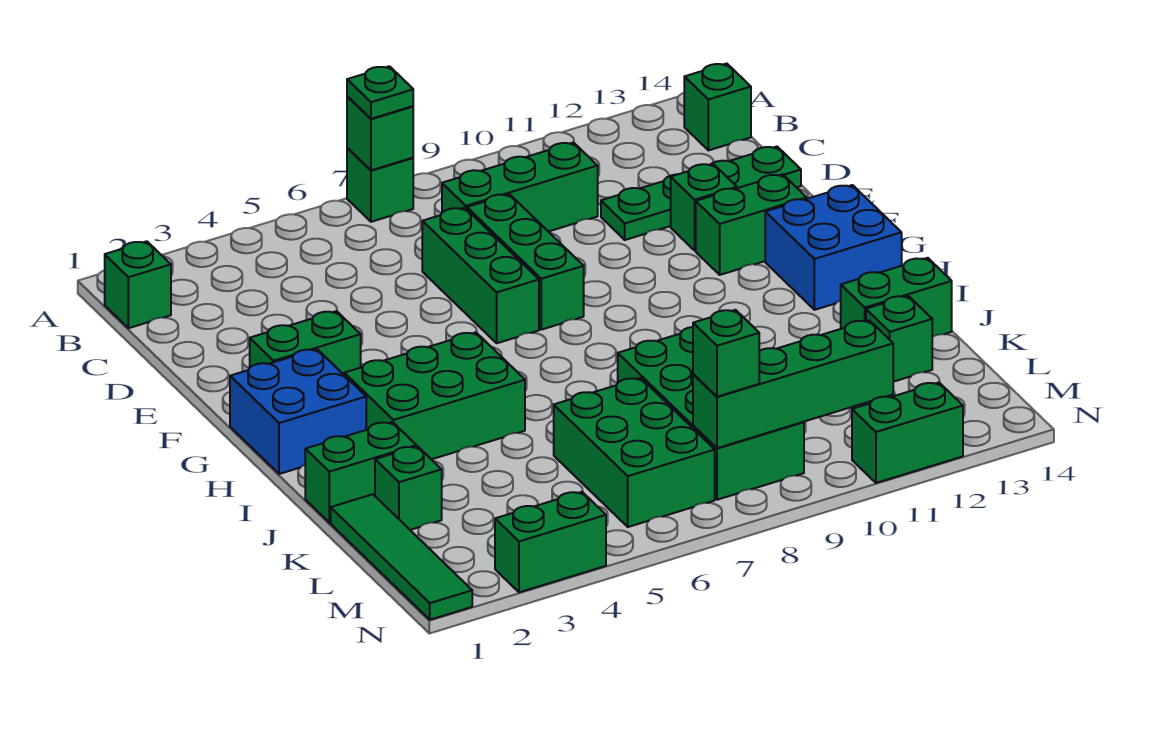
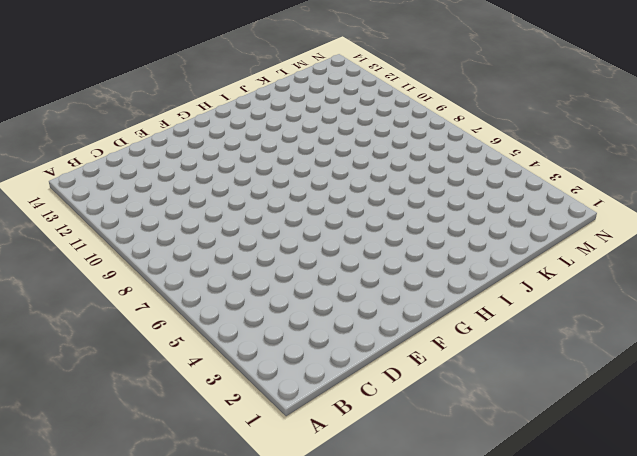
none -> green brick A7 level 1
none -> green brick B1 level 1
none -> green brick B14 level 1

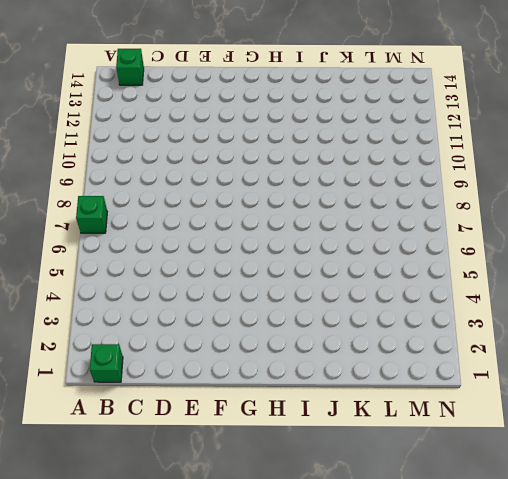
none -> green brick C8:C10 level 1
none -> green brick D7:F7 level 1
none -> green brick D8:F8 level 1

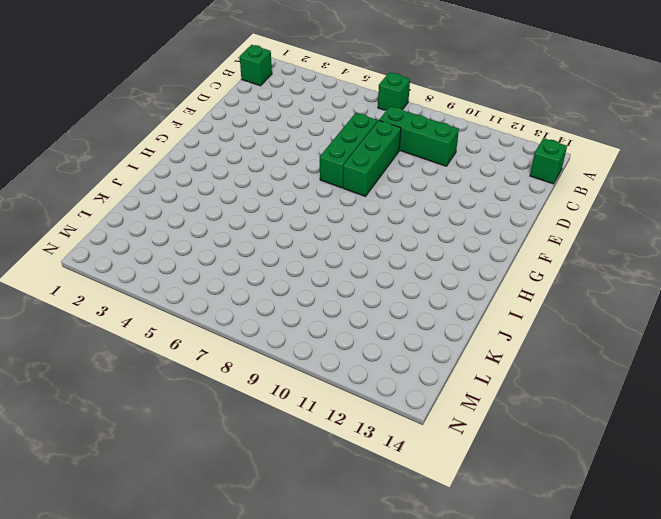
none -> green plate D11:D14 level 1
none -> green brick E12 level 1
none -> green brick F2:F3 level 1

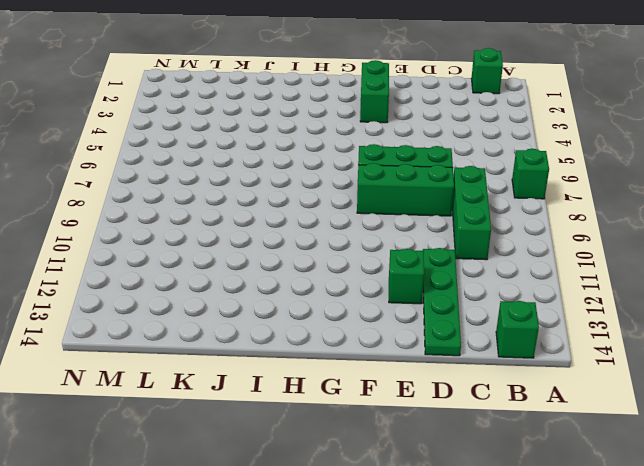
none -> green brick F12:F13 level 1
none -> blue brick G1:H2 level 1
none -> blue brick G13:H14 level 1

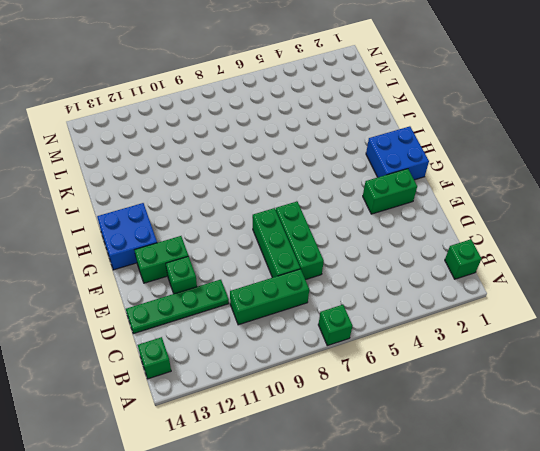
none -> green brick H3:I5 level 1
none -> green brick J1:J2 level 1
none -> green brick J8:M9 level 1

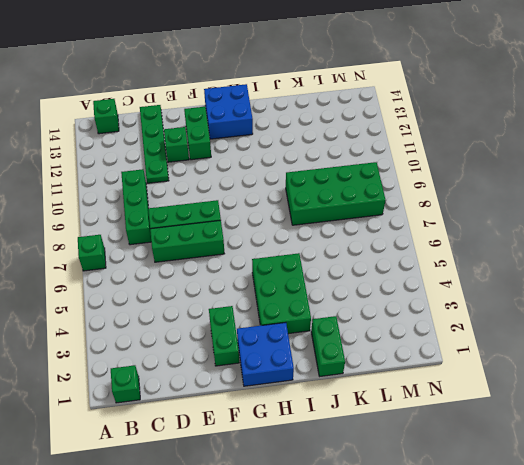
none -> green brick J13:J14 level 1
none -> green tile K1:N1 level 1
none -> green brick K2 level 1

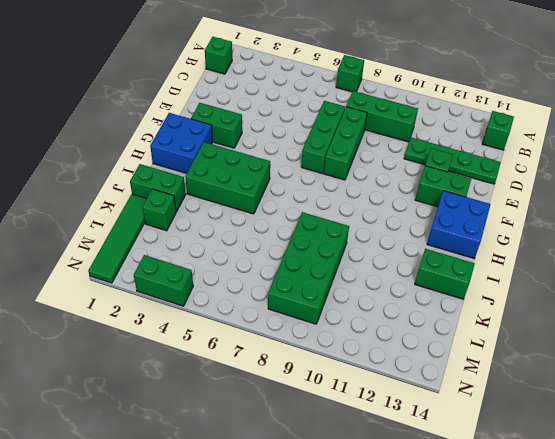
none -> green brick K6:M7 level 1
none -> green brick K13 level 1
none -> green brick N11:N12 level 1

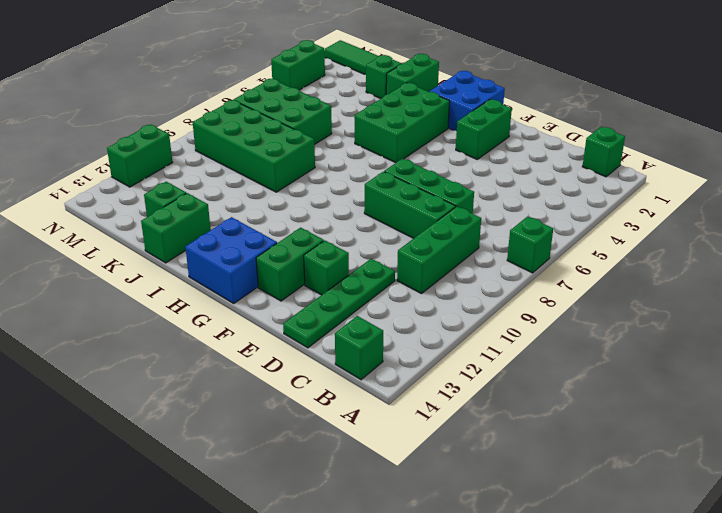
none -> green brick A7 level 2
none -> green brick M8:M11 level 2
none -> green plate A7 level 3

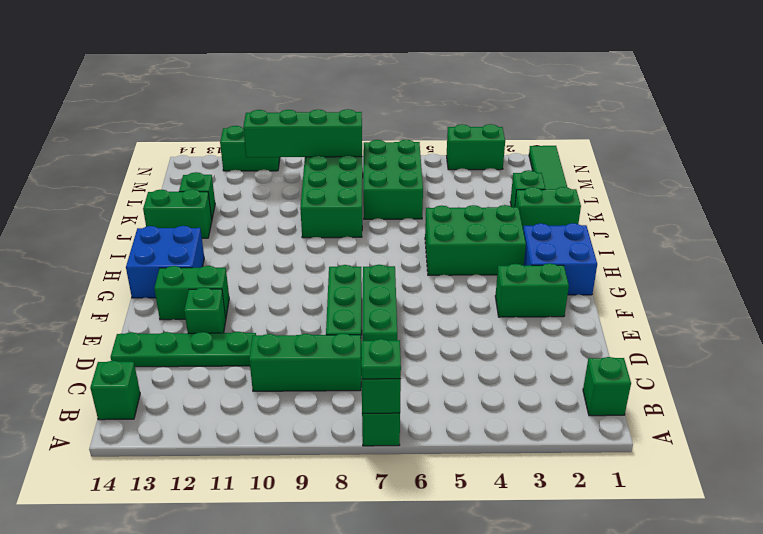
none -> green brick M8 level 3

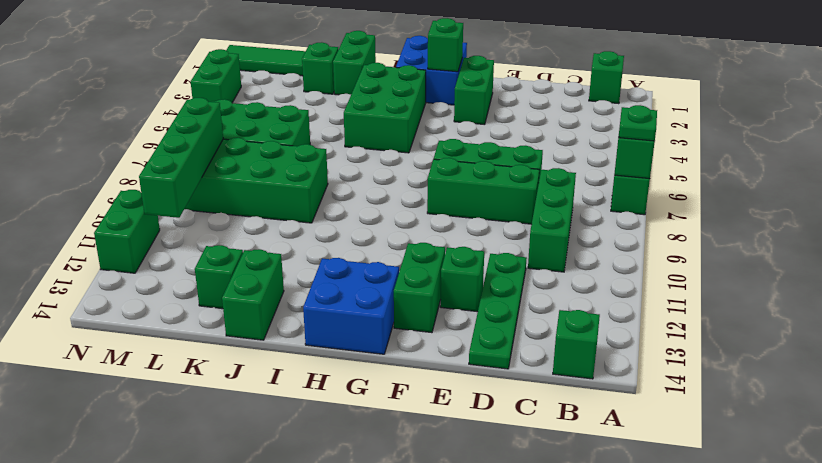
green brick G2 level 2 -> green brick M8 level 3

